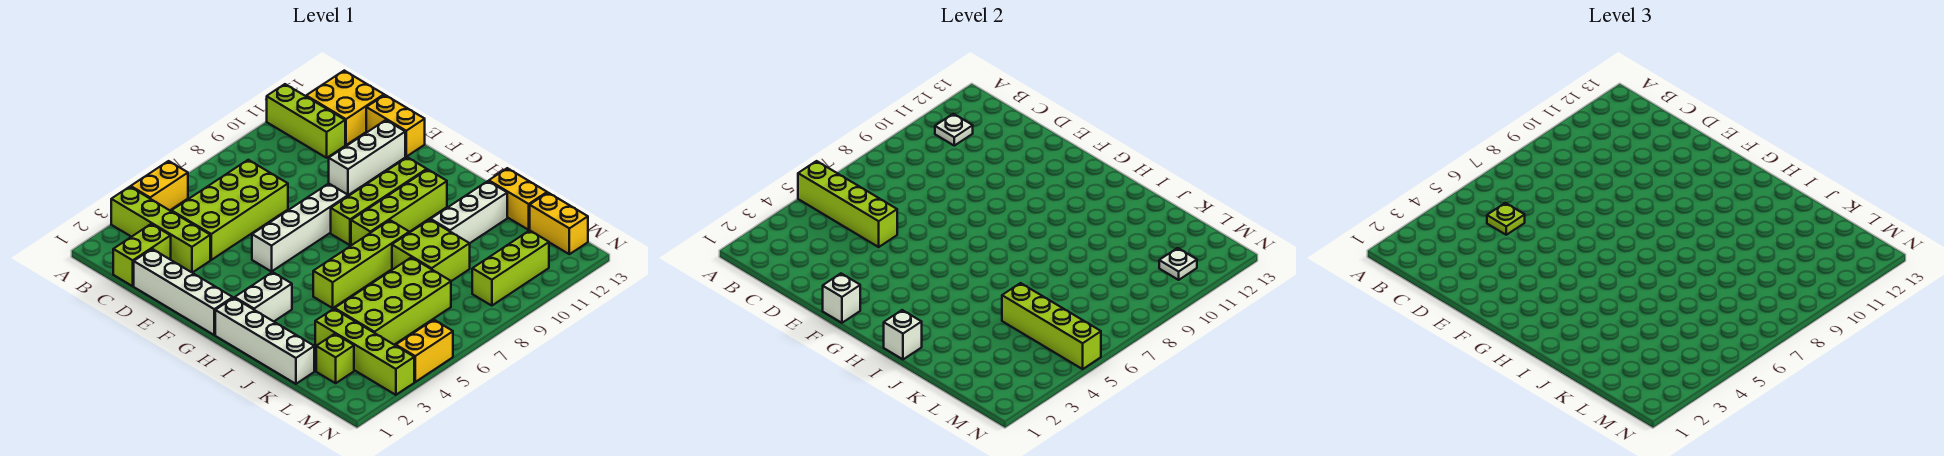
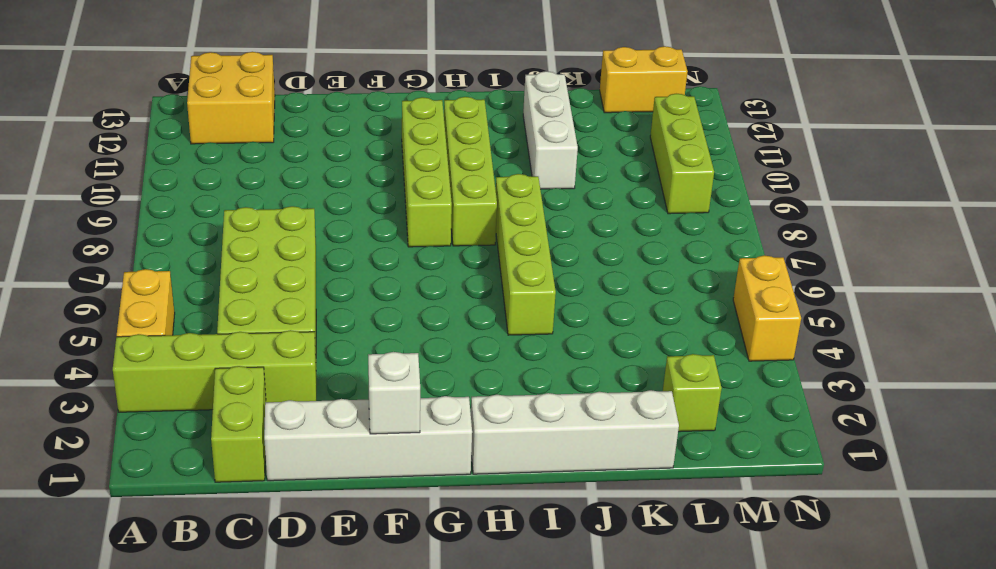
none -> lime brick A11:C11 level 1
none -> yellow brick D13:E13 level 1
none -> white brick E10:E12 level 1
none -> white brick F5:F8 level 1

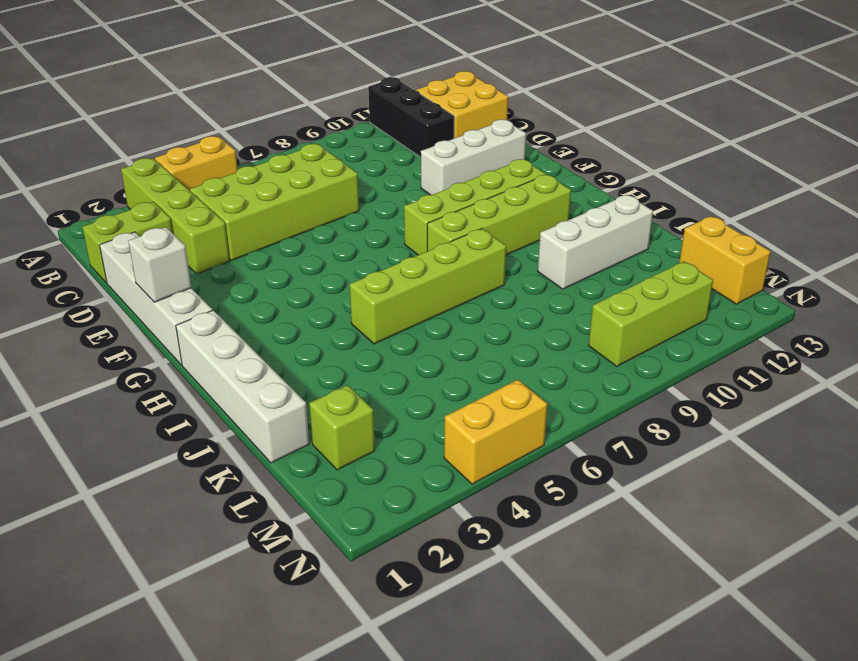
black brick A11:C11 level 1 -> lime brick A11:C11 level 1
none -> yellow brick D13:E13 level 1
none -> white brick F5:F8 level 1
none -> white brick H2:H3 level 1
none -> lime brick J8:K9 level 1

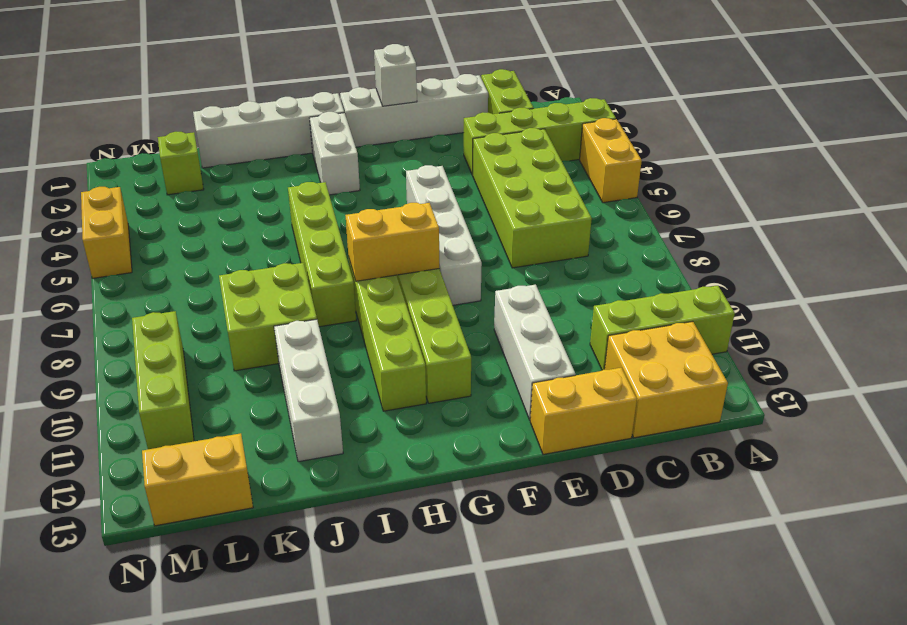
yellow brick G8:H8 level 2 -> yellow brick J13:K13 level 1
none -> lime brick K3:N3 level 1
none -> lime brick K4:L7 level 1
none -> lime brick A5:D5 level 2
none -> white plate B11 level 2

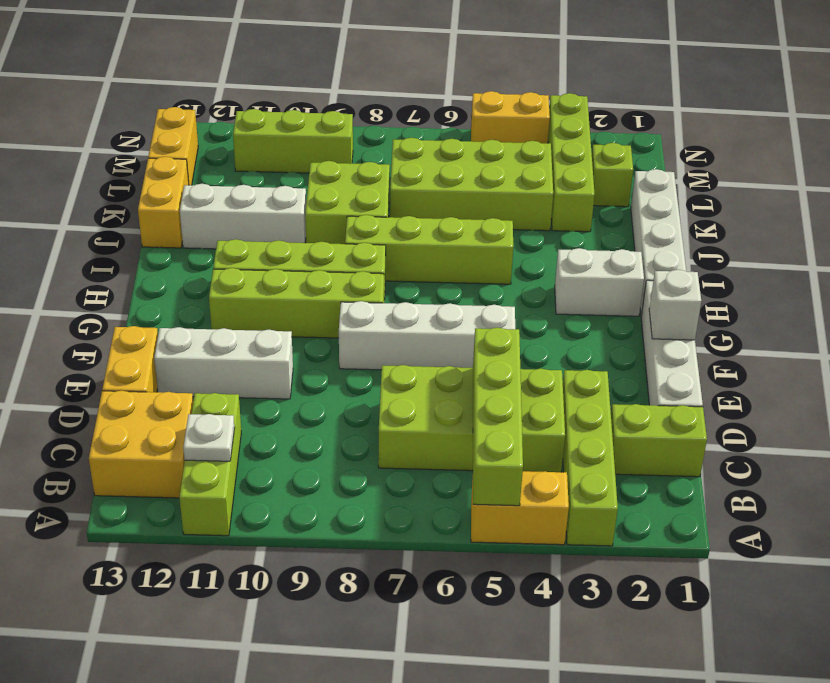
none -> white brick I1 level 2
none -> lime brick K5:N5 level 2
none -> white plate M11 level 2
none -> lime plate C5 level 3

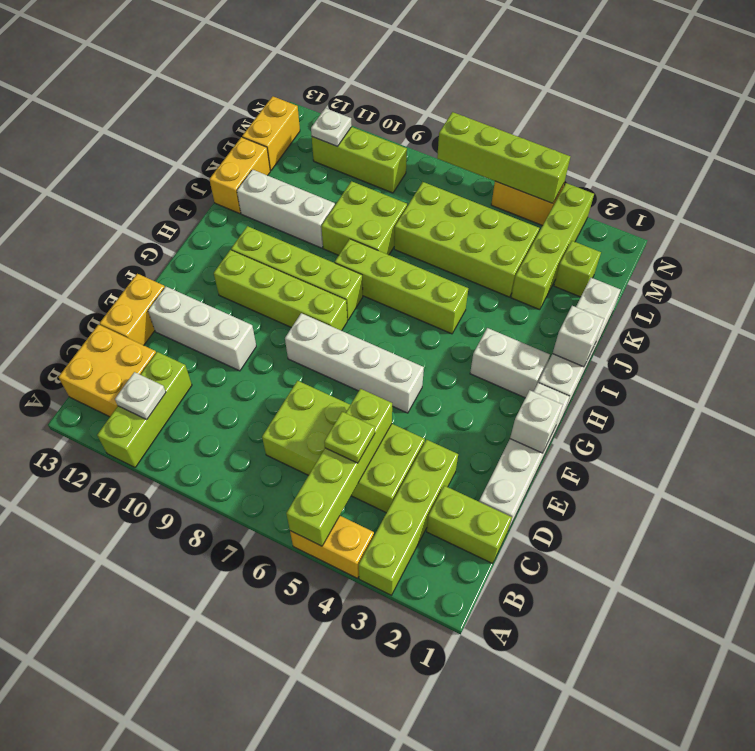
lime brick N4:N7 level 2 -> lime brick K5:N5 level 2

